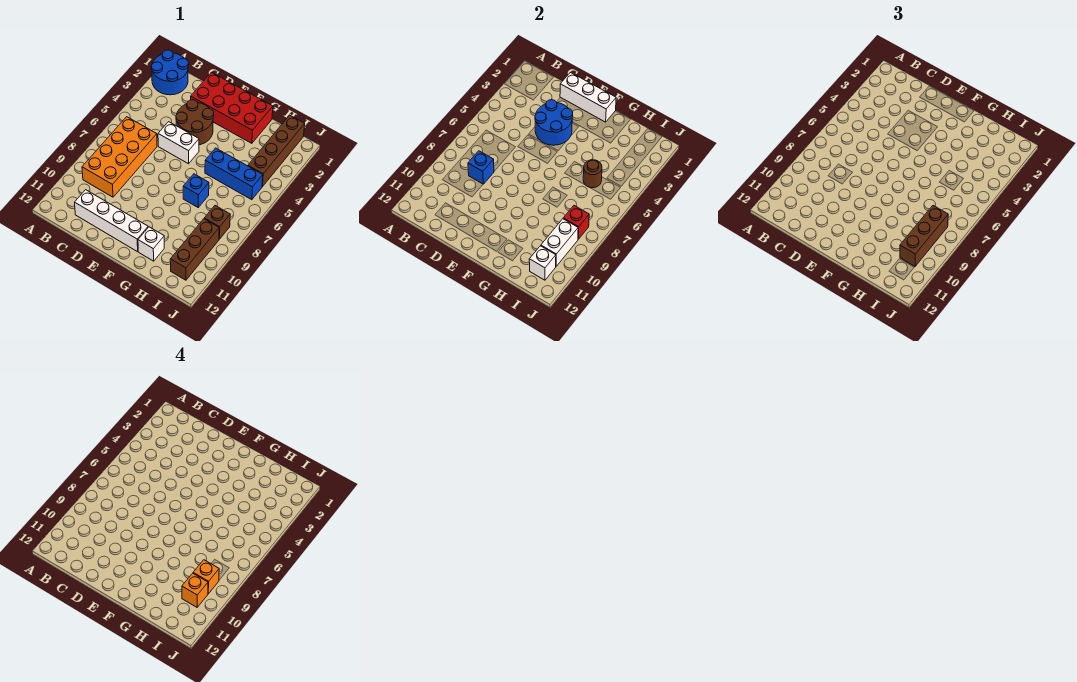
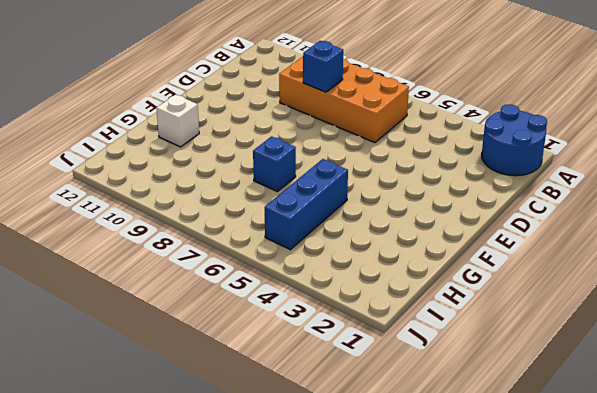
none -> white brick C11:F11 level 1
none -> red brick D1:G2 level 1
none -> brown round brick D3:E4 level 1

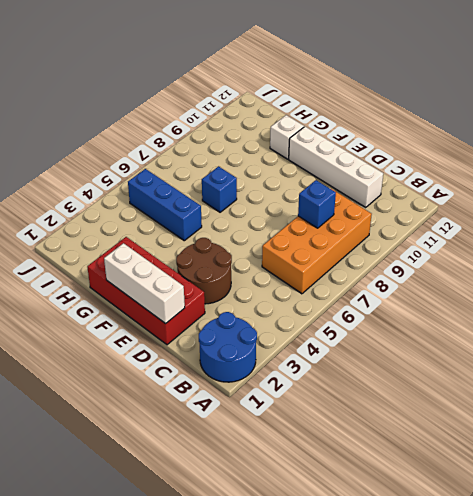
none -> white brick D5:E5 level 1
none -> brown brick I1:I4 level 1
none -> brown brick I8 level 1

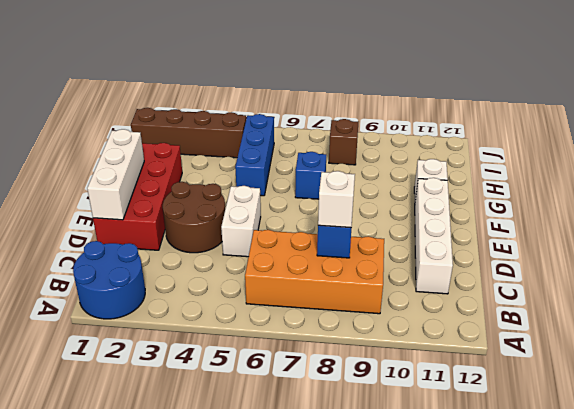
white brick C8 level 3 -> white brick I11 level 2
none -> brown brick I9:I11 level 1
none -> blue round brick D3:E4 level 2
none -> brown round brick H5 level 2

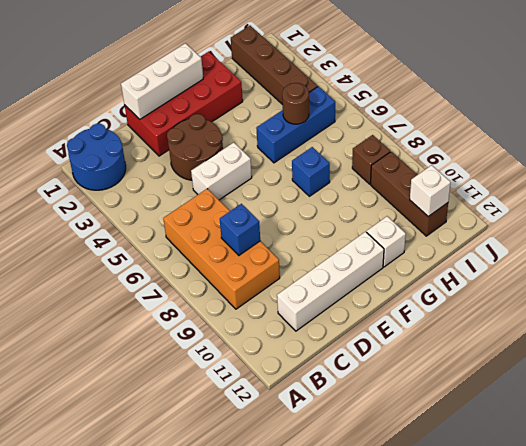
none -> blue round brick D3:E4 level 2
none -> red brick I8 level 2
none -> white brick I9:I10 level 2

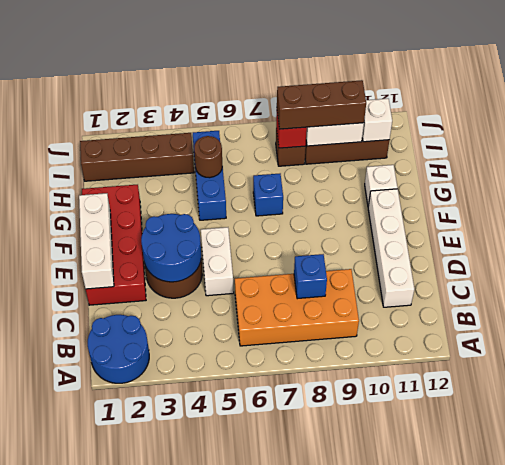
none -> orange brick I9 level 4
none -> orange brick I10 level 4

